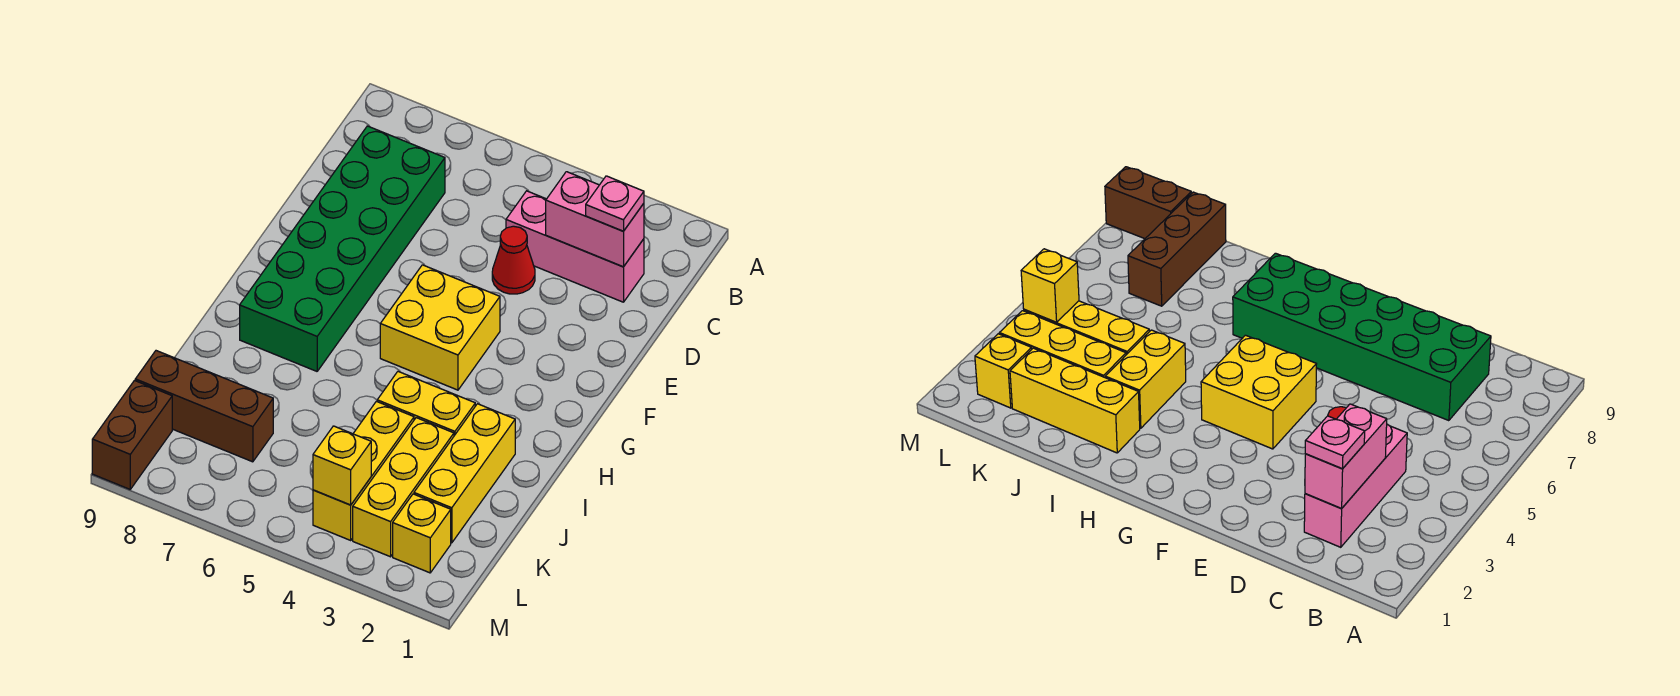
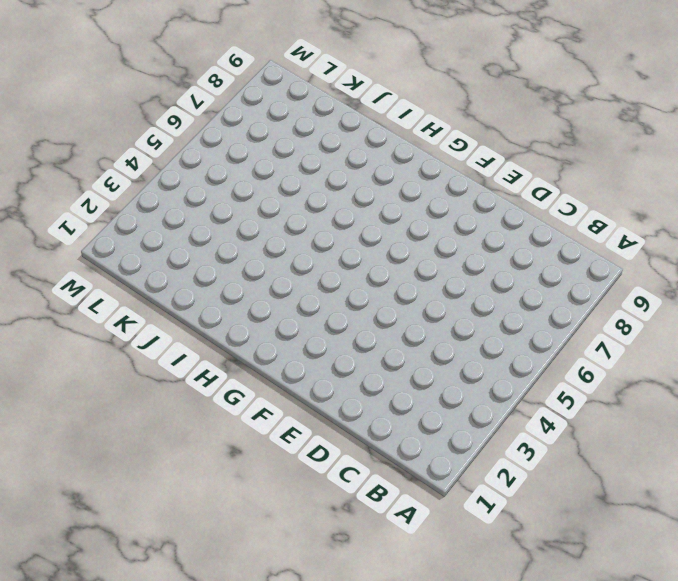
none -> pink brick C2:C4 level 1
none -> green brick C7:H8 level 1
none -> red cone D4 level 1

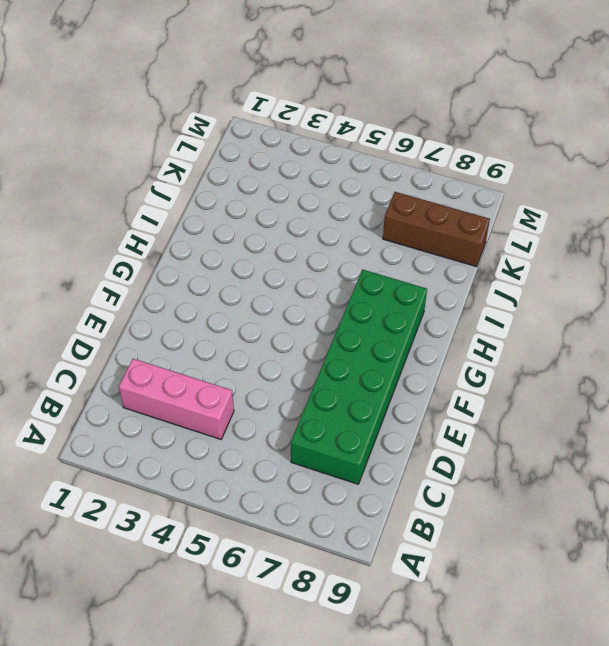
none -> red cone D4 level 1
none -> yellow brick F4:G5 level 1
none -> yellow brick I2:K2 level 1

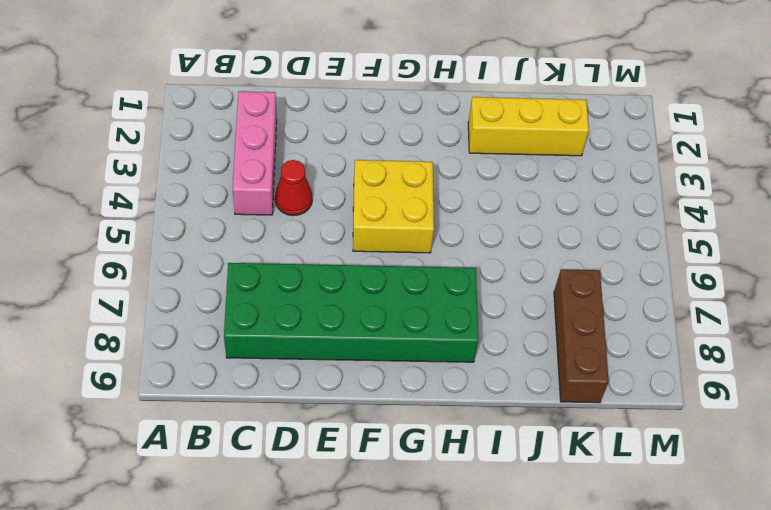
none -> yellow brick I3:I4 level 1
none -> yellow brick J3:L3 level 1
none -> yellow brick J4:L4 level 1

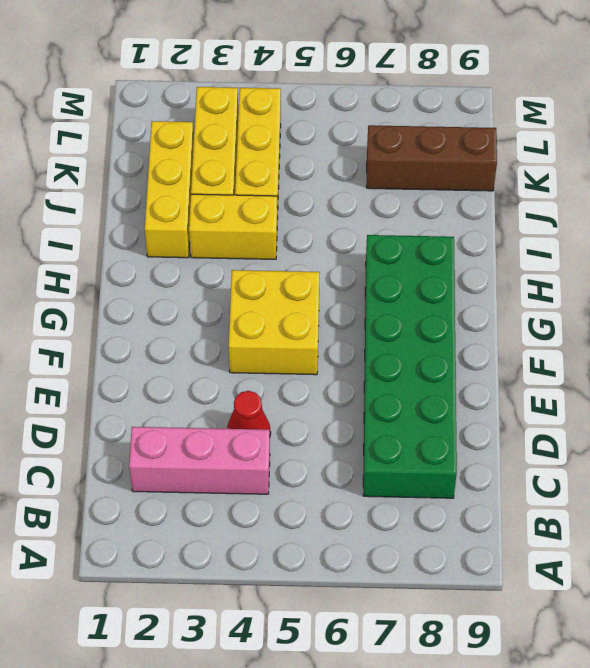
none -> yellow brick L2 level 1
none -> brown brick L9:M9 level 1
none -> pink brick C2:C3 level 2

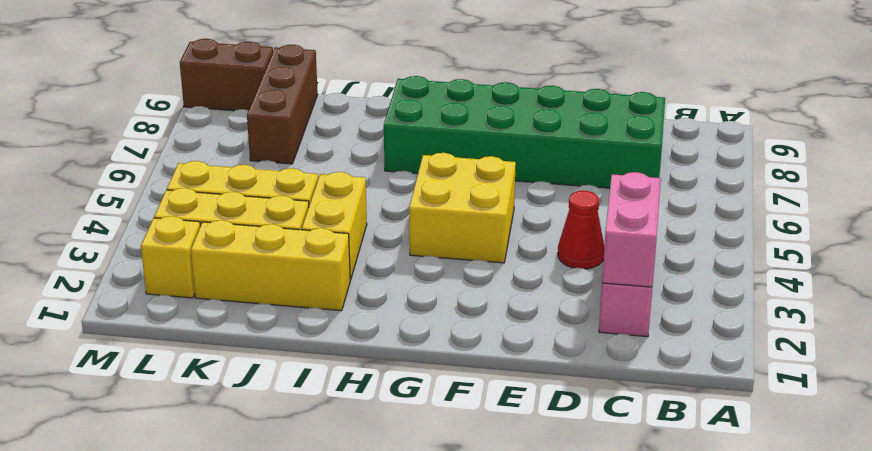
none -> yellow brick L4 level 2
none -> pink plate C2 level 3

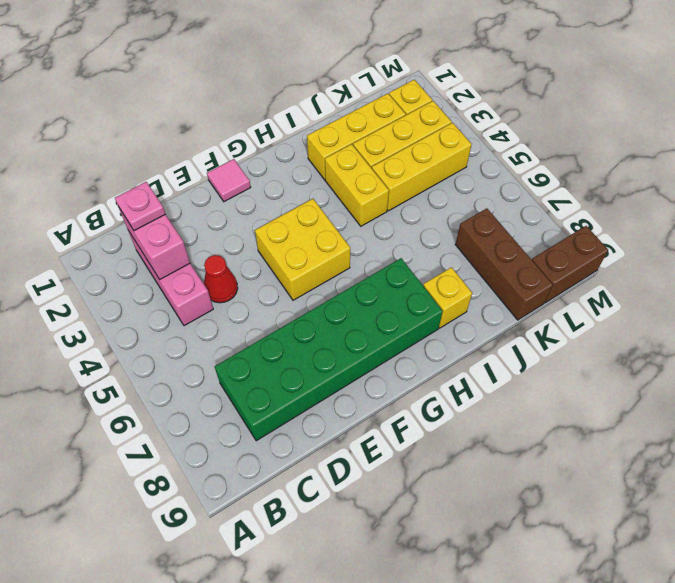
pink tile F1 level 1 -> none
yellow brick I8 level 1 -> yellow brick L4 level 2

